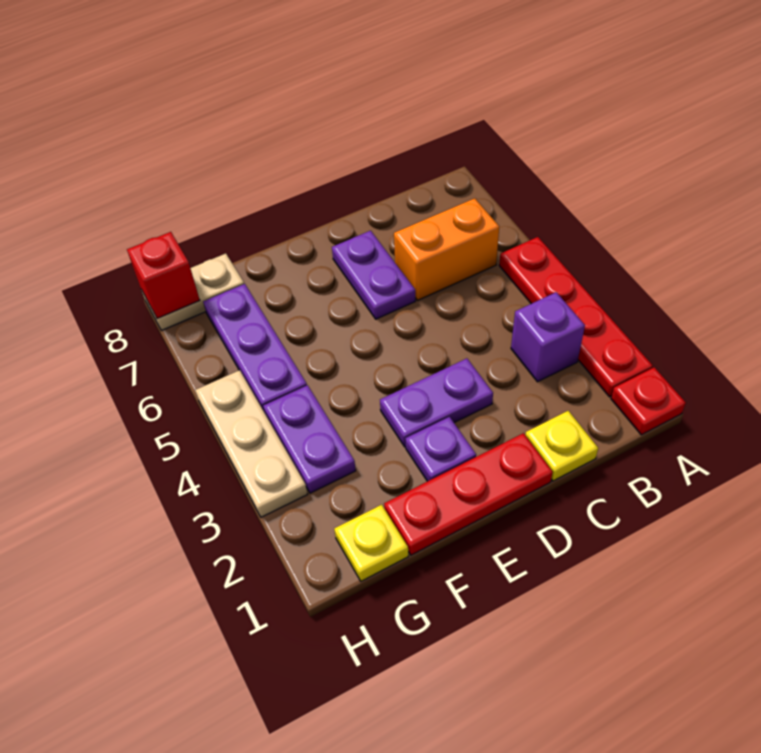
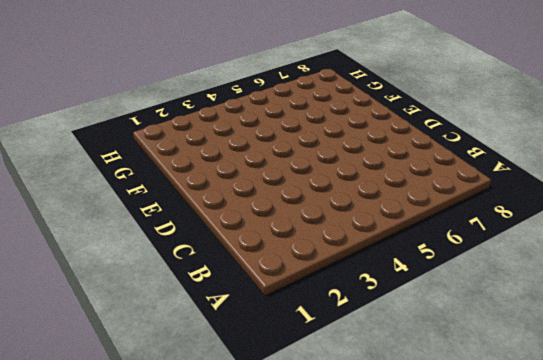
none -> red plate A1 level 1
none -> red plate A2:A5 level 1
none -> purple brick B3 level 1

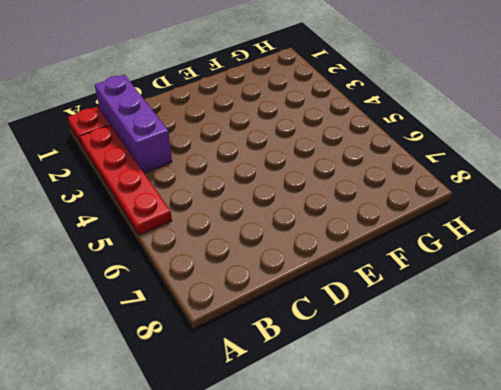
purple brick B1:B3 level 1 -> purple brick B3 level 1
none -> orange brick B6:C6 level 1
none -> yellow plate C1 level 1
none -> red plate D1:F1 level 1

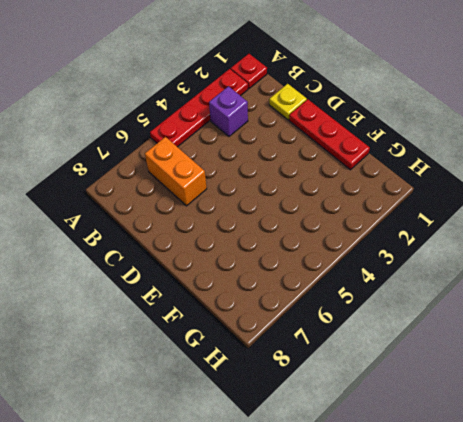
none -> purple plate D3:E3 level 1
none -> purple plate D6:D7 level 1
none -> purple plate E2 level 1

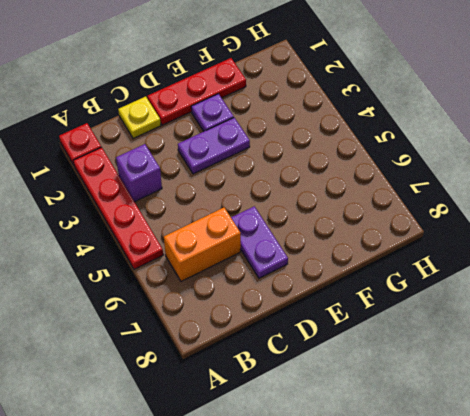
none -> yellow plate G1 level 1
none -> purple plate G3:G4 level 1
none -> purple plate G5:G7 level 1

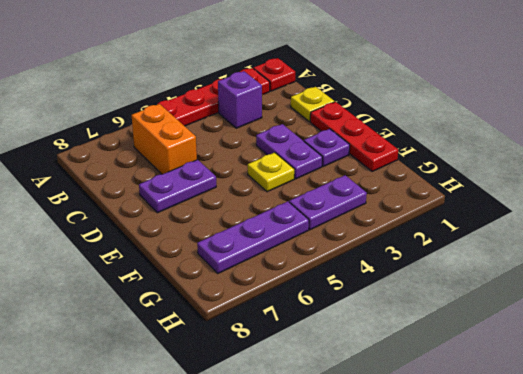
yellow plate E4 level 1 -> yellow plate G1 level 1
none -> tan plate G8:H8 level 1
none -> tan plate H3:H5 level 1
none -> red brick H8 level 2

